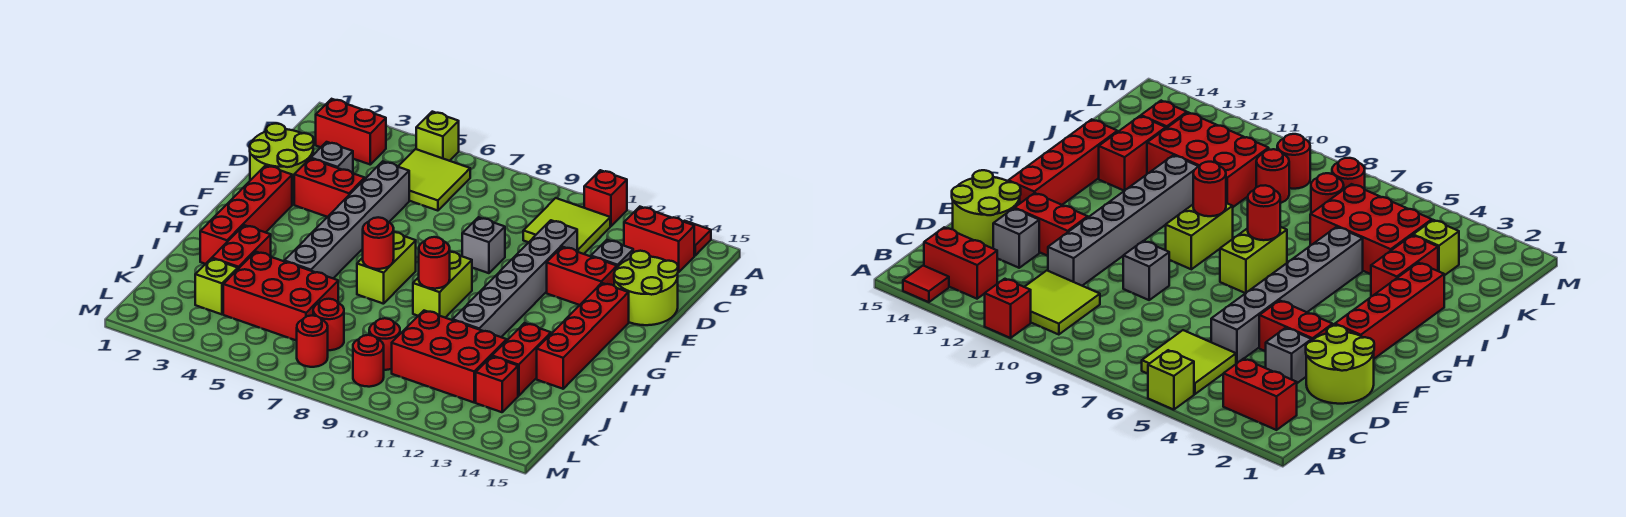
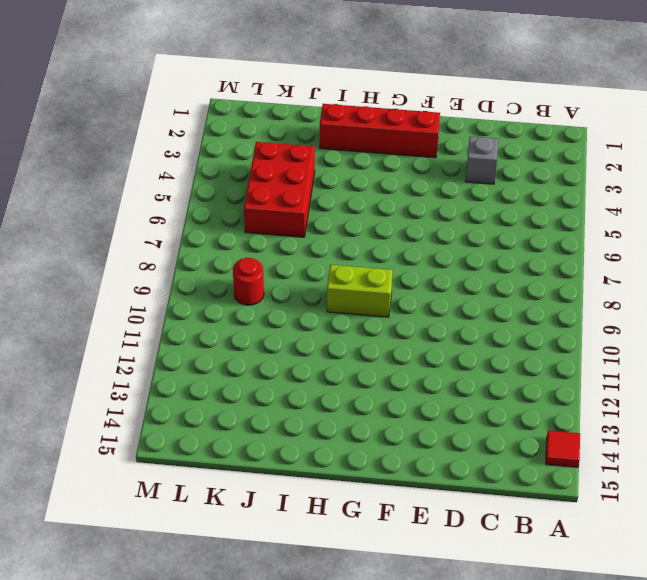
none -> lime brick A5 level 1
none -> red brick A11 level 1
none -> red brick B2:B3 level 1
none -> lime tile B5:C6 level 1

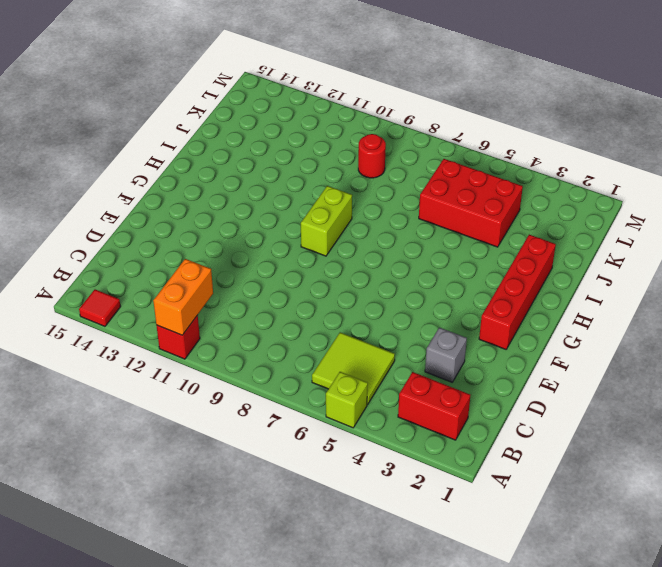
orange brick A11:B11 level 2 -> none
none -> lime tile B10:C11 level 1
none -> red brick B13:B14 level 1
none -> lime round brick D1:E2 level 1
none -> grey brick D5:I5 level 1

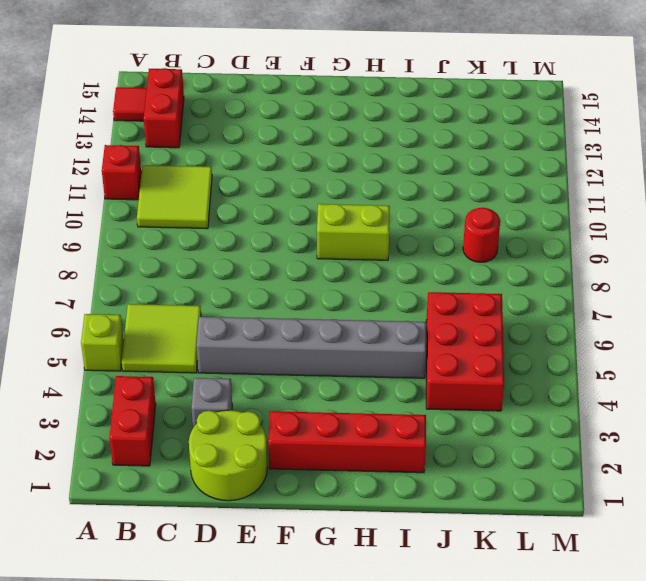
none -> grey brick D11:I11 level 1
none -> grey brick D13 level 1
none -> lime round brick D14:E15 level 1
none -> red brick E3:E4 level 1

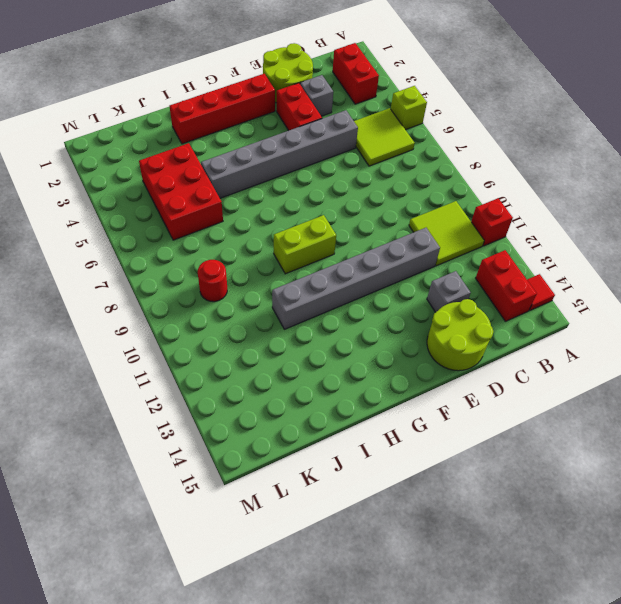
none -> grey brick E9 level 1
none -> red brick E12:E13 level 1
none -> red brick F14:I14 level 1
none -> lime brick G7:H7 level 1

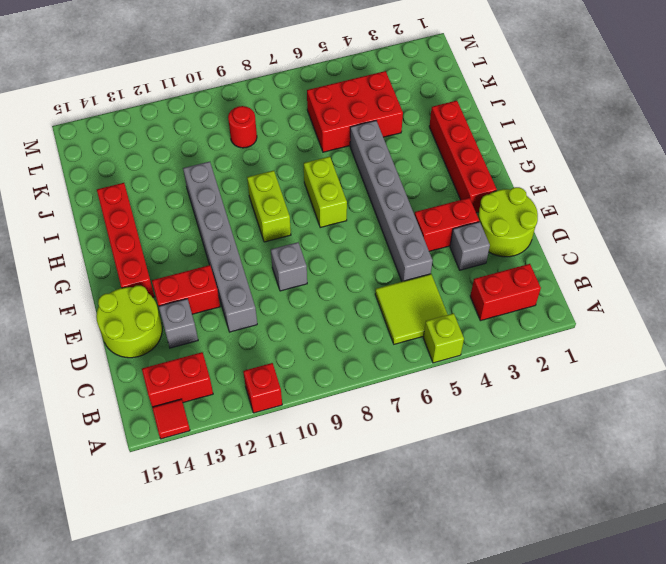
none -> lime tile B10:C11 level 1
none -> red brick I3:J3 level 1
none -> red brick I13:J13 level 1
none -> red brick J10:K12 level 1

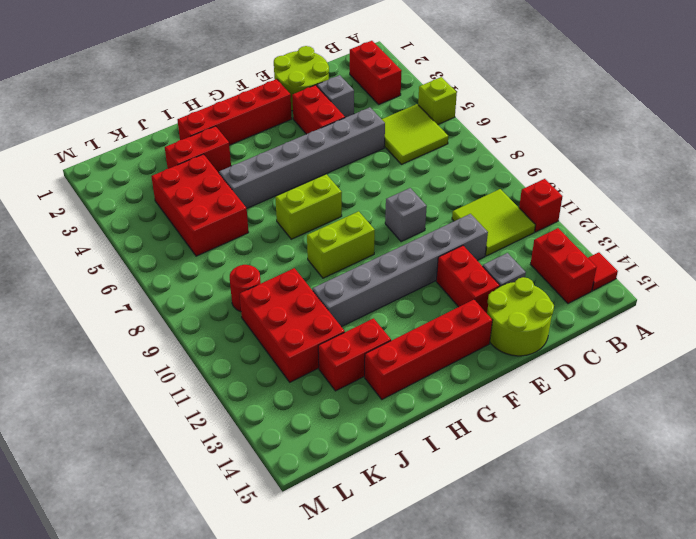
none -> lime brick K3 level 1
none -> red round brick K7 level 1
none -> red brick K13 level 1
none -> red round brick L7 level 1

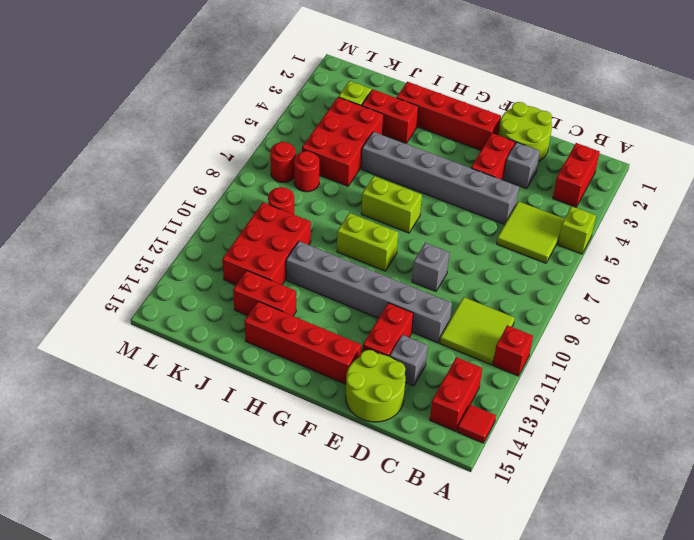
none -> red brick K13 level 1
none -> red round brick L9 level 1
none -> red round brick H7 level 2
none -> red round brick H9 level 2

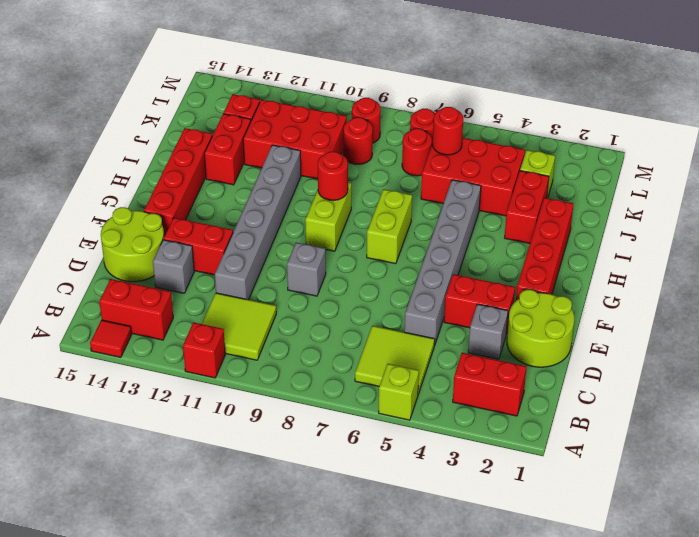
red round brick K6 level 2 -> red round brick H7 level 2

